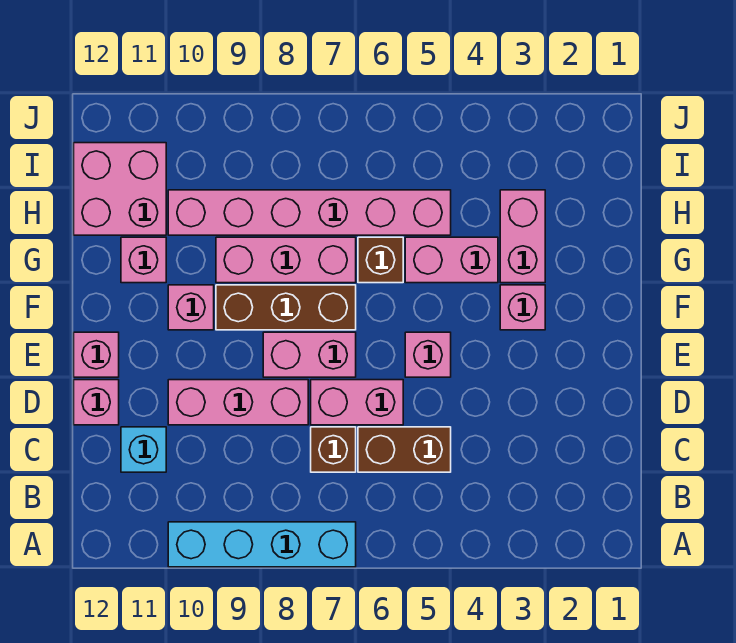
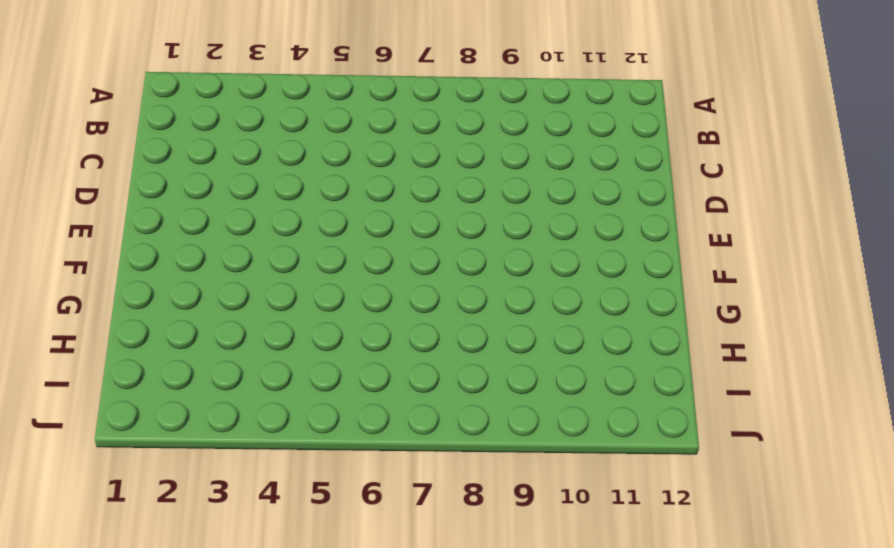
none -> cyan brick A7:A10 level 1
none -> brown brick C5:C6 level 1
none -> brown brick C7 level 1

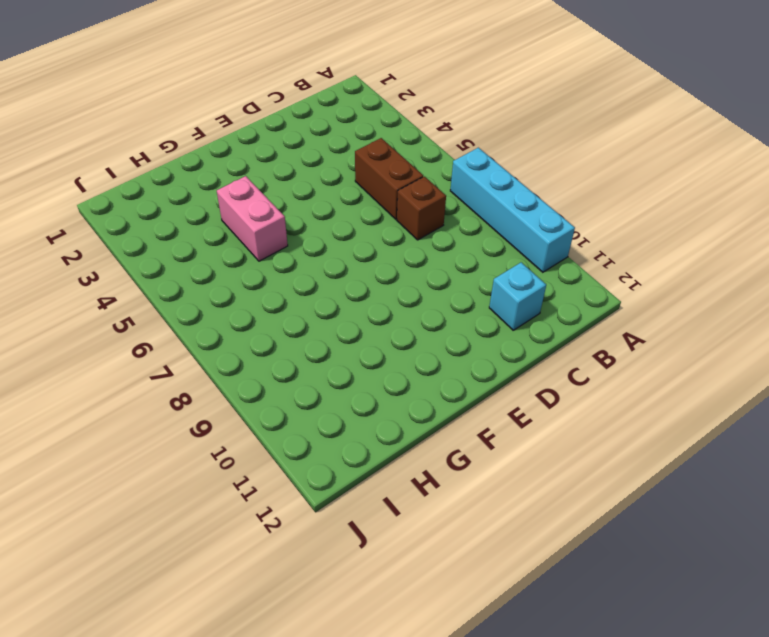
none -> pink brick D6:D7 level 1
none -> pink brick D8:D10 level 1
none -> pink brick D12 level 1

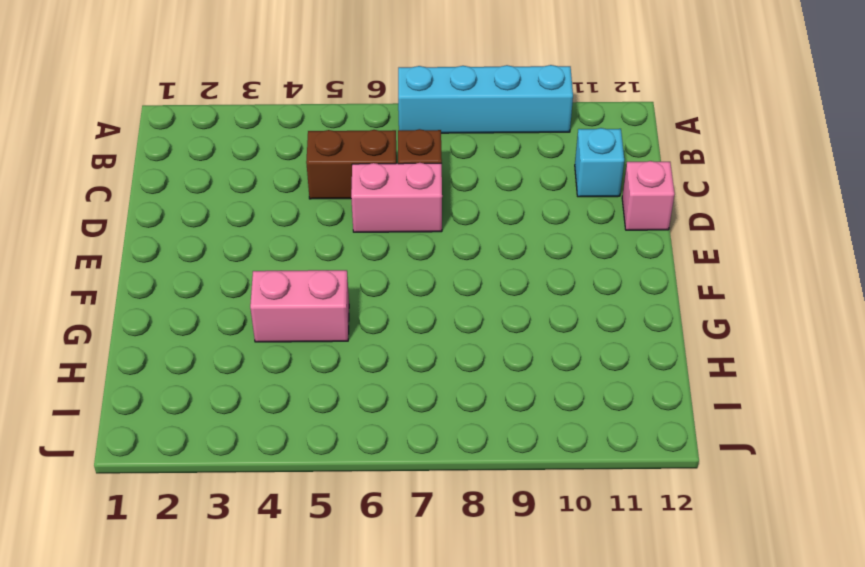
none -> pink brick D8:D10 level 1
none -> pink brick E5 level 1
none -> pink brick E7:E8 level 1

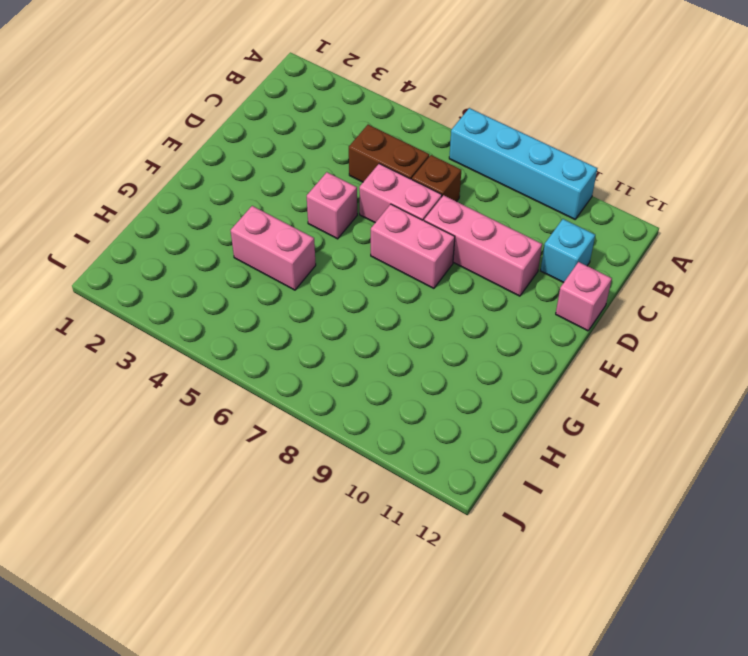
none -> pink brick E12 level 1
none -> pink brick F3 level 1
none -> brown brick F7:F9 level 1

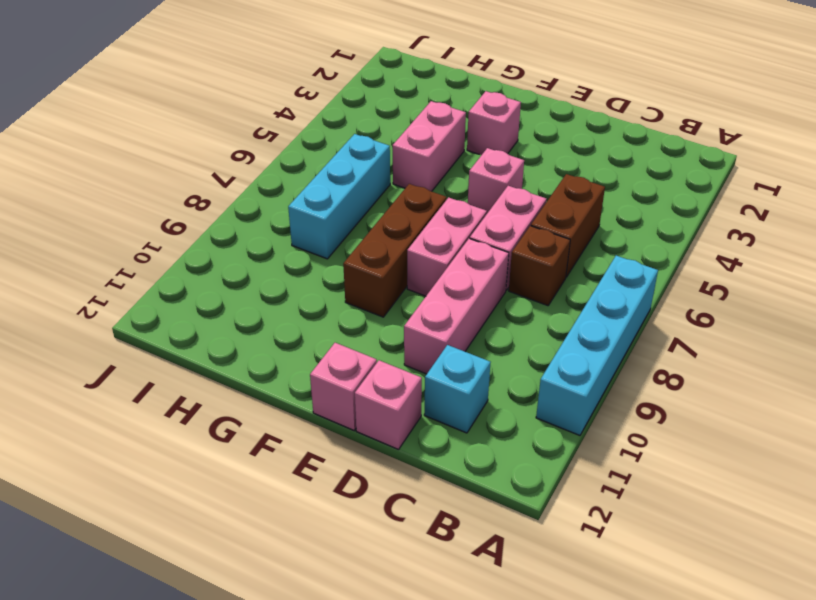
cyan brick H6:H8 level 1 -> pink brick H5:H10 level 1
none -> pink brick F10 level 1
none -> pink brick G3:H3 level 1
none -> brown brick G6 level 1

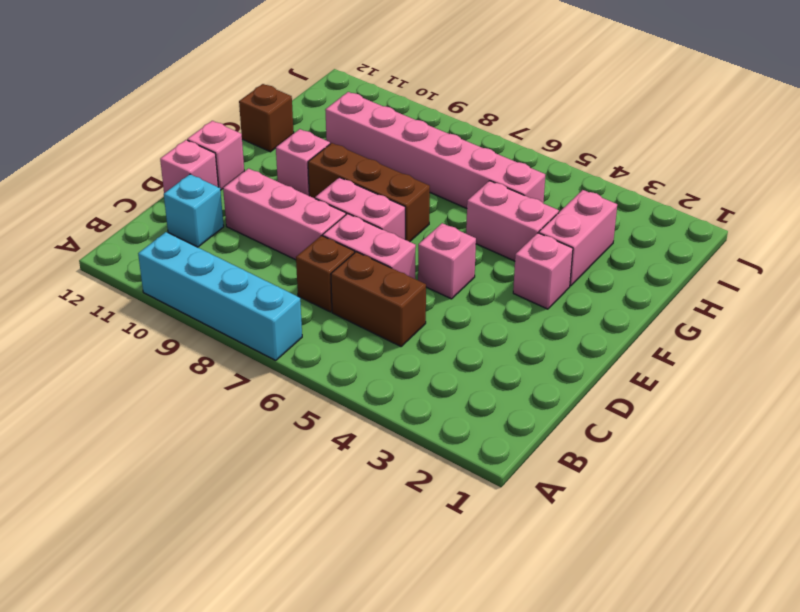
brown brick G12 level 1 -> brown brick G6 level 1
none -> pink brick G7:G9 level 1
none -> pink brick G11 level 1
none -> pink brick H11:I12 level 1

